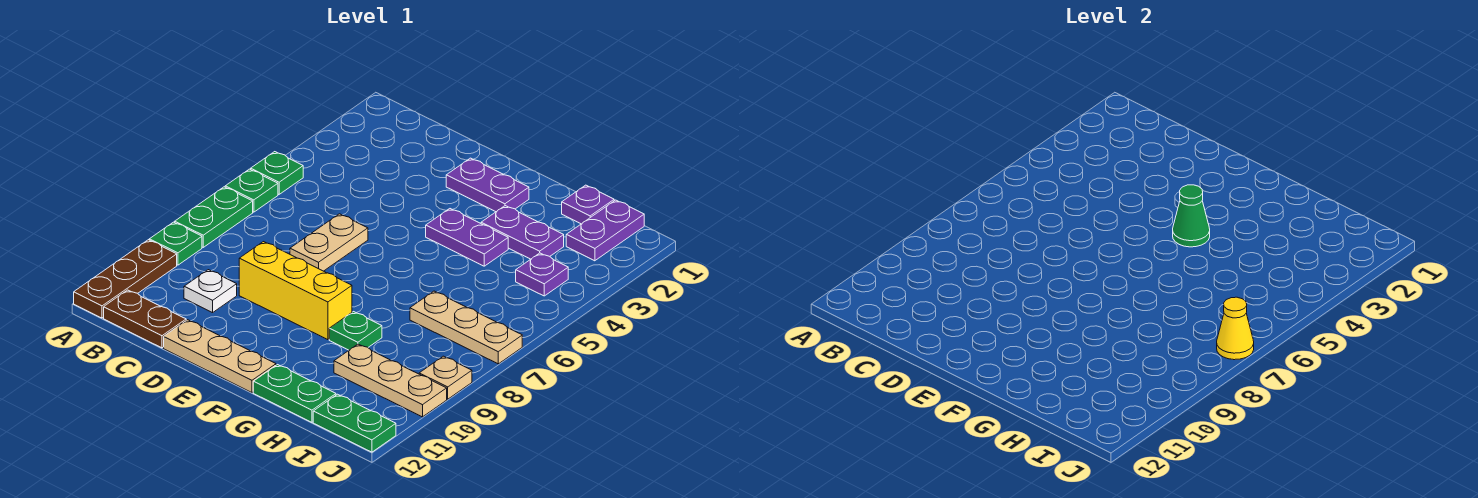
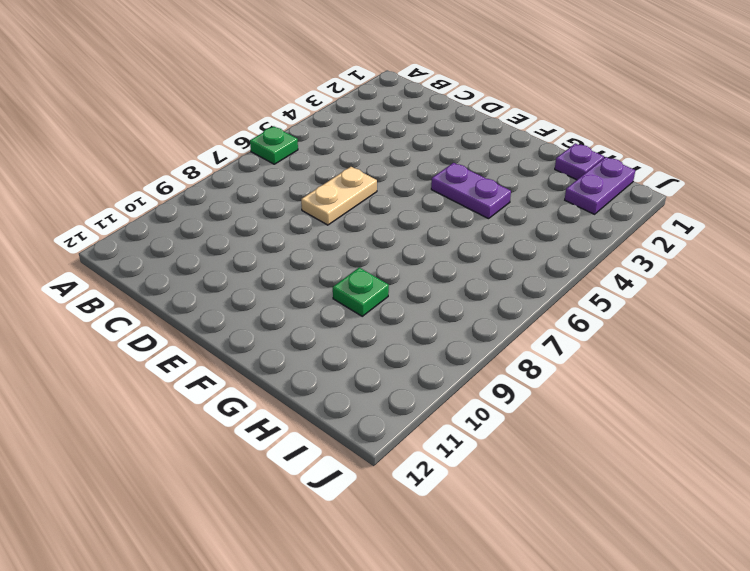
none -> green plate A5 level 1
none -> green plate A7:A8 level 1
none -> green plate A9 level 1

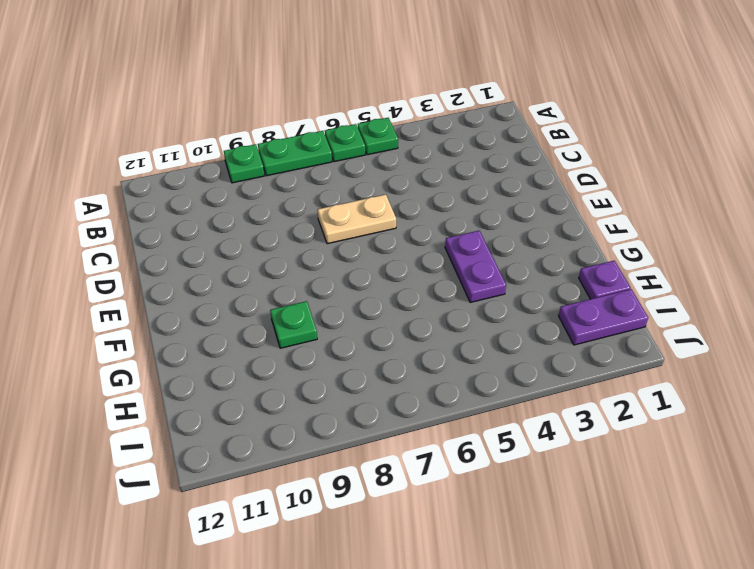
none -> brown plate A10:A12 level 1
none -> brown plate B12:C12 level 1
none -> white plate C10 level 1

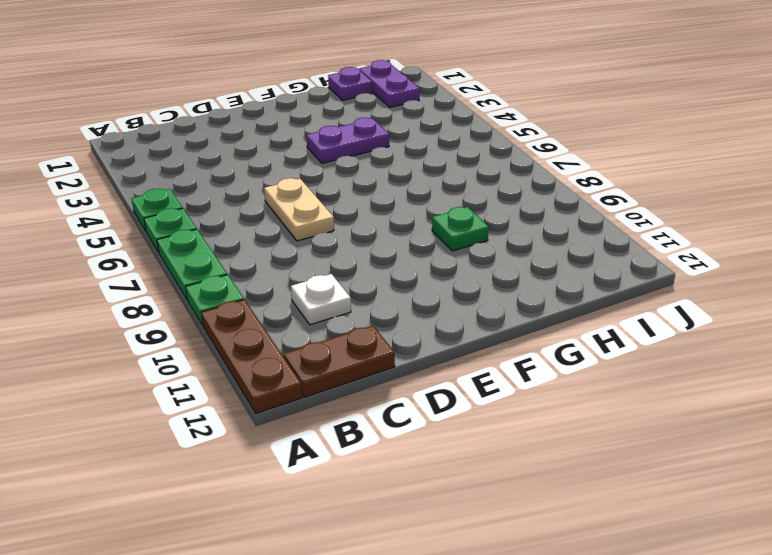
none -> yellow brick D9:F9 level 1
none -> tan plate D12:F12 level 1
none -> purple plate E2:F2 level 1

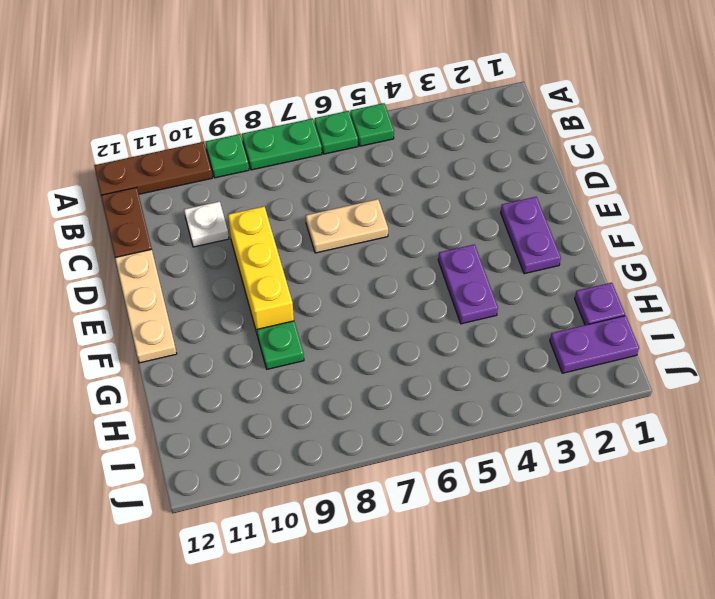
none -> purple plate G3:H3 level 1
none -> green plate G12:H12 level 1
none -> tan plate H7:J7 level 1

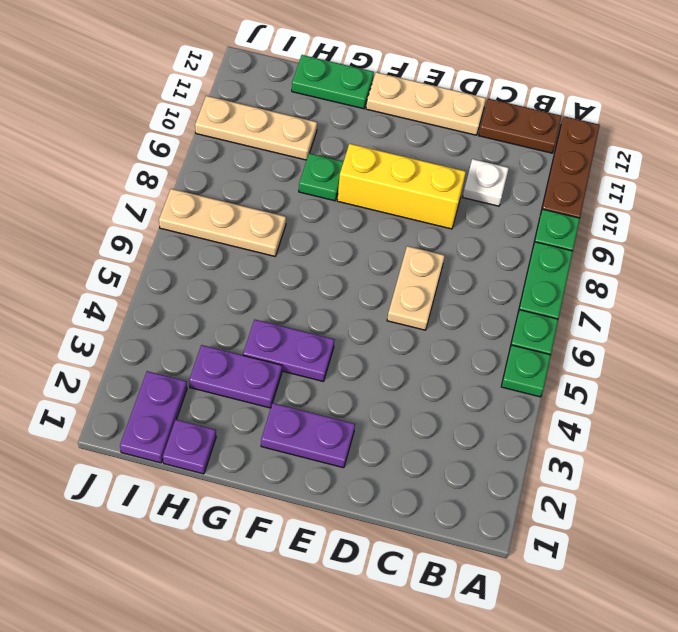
none -> purple plate I4 level 1
none -> green plate I12:J12 level 1
none -> tan plate J9 level 1

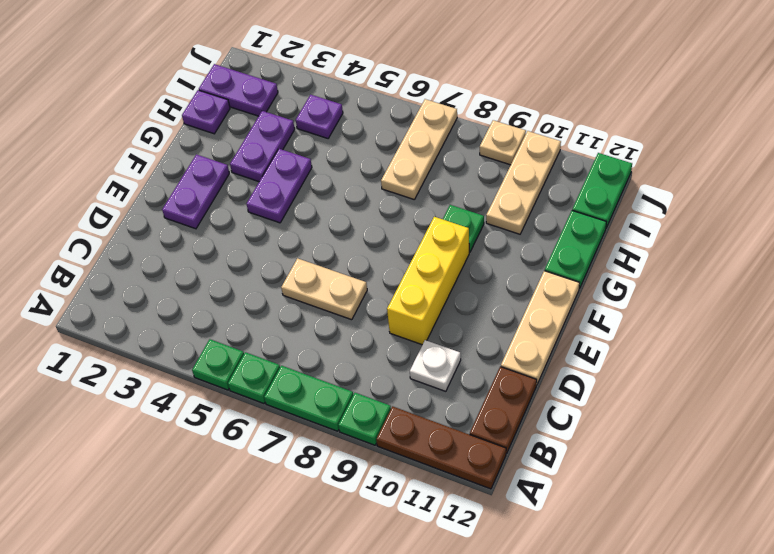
none -> green cone F4 level 2
none -> yellow cone J7 level 2

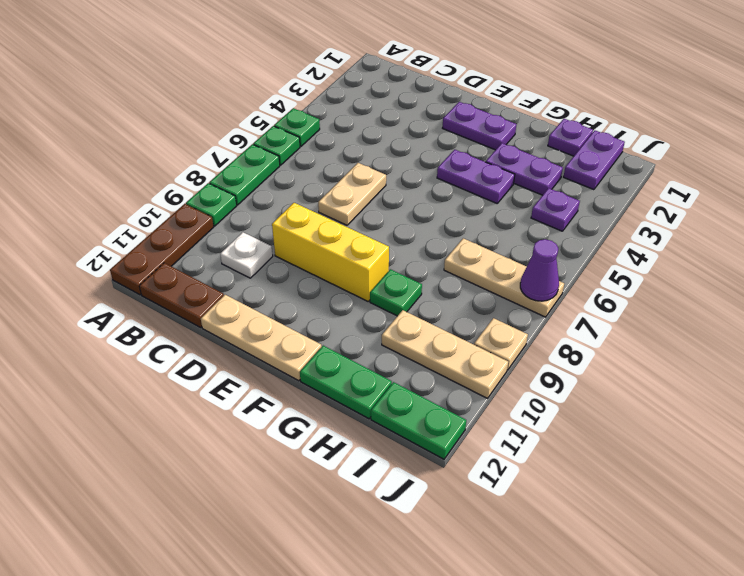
purple cone J7 level 2 -> yellow cone J7 level 2
none -> green cone F4 level 2

